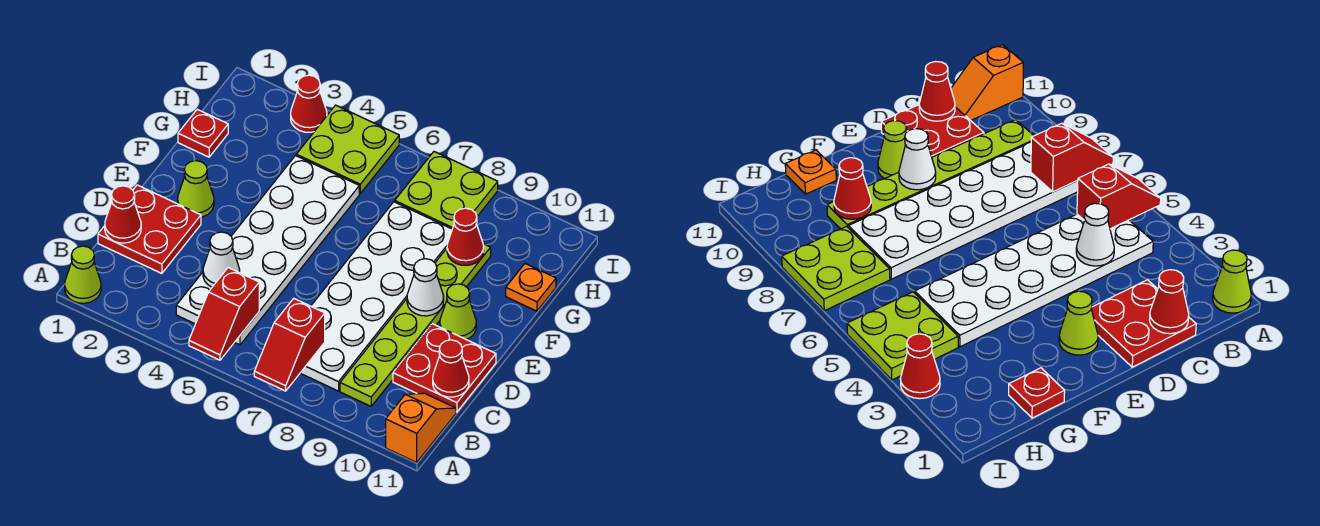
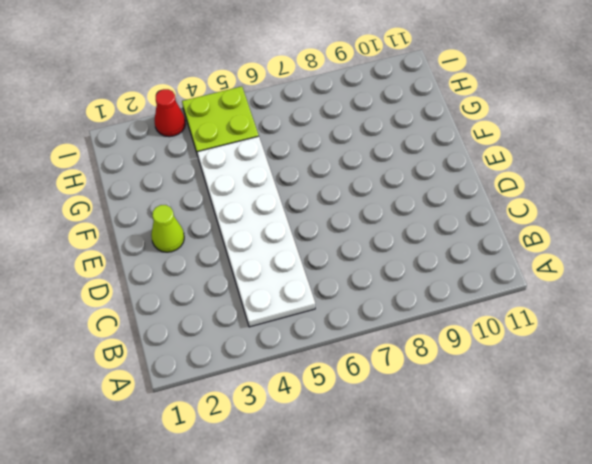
none -> lime cone A1 level 1
none -> orange slope A11:B11 level 1 top A
none -> white plate B7:G8 level 1

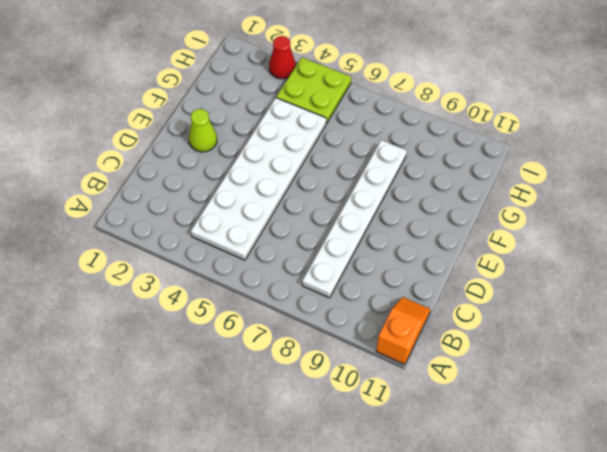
white plate B8:G8 level 1 -> white plate B7:G8 level 1
none -> lime cone A1 level 1
none -> lime plate B9:G9 level 1
none -> red plate C1:D2 level 1

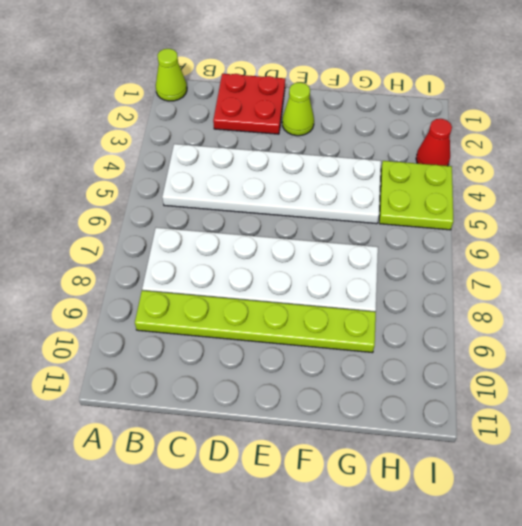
none -> orange slope A11:B11 level 1 top A
none -> red plate C10:D11 level 1
none -> lime cone E10 level 1

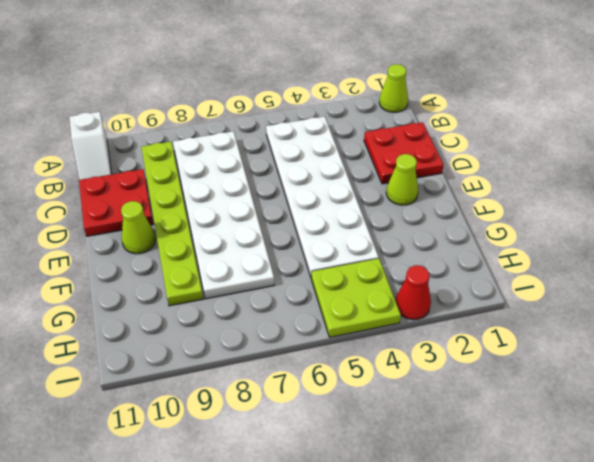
white slope A11:B11 level 1 top A -> orange slope A11:B11 level 1 top A
none -> red plate G1 level 1
none -> orange plate G11 level 1
none -> lime plate H7:I8 level 1

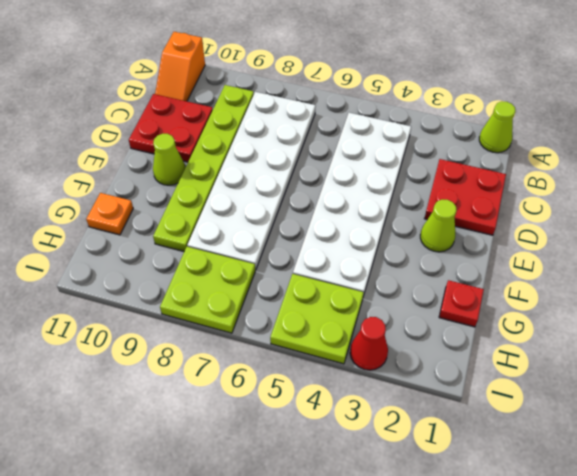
none -> red slope A5:B5 level 2 top B
none -> red slope A7:B7 level 2 top B
none -> red cone C1 level 2

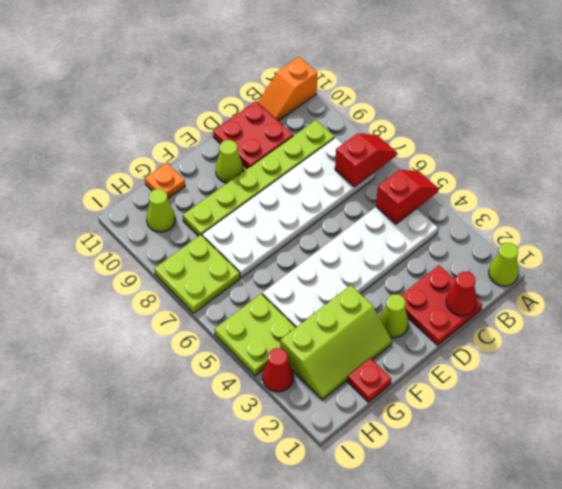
lime slope F2:H3 level 1 top 3 -> none
lime cone H10 level 1 -> none
none -> white cone C4 level 2
none -> red cone C11 level 2
none -> white cone E9 level 2

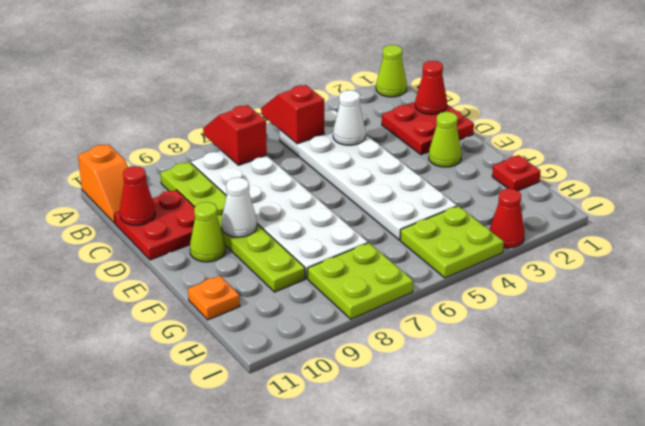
none -> red cone G9 level 2

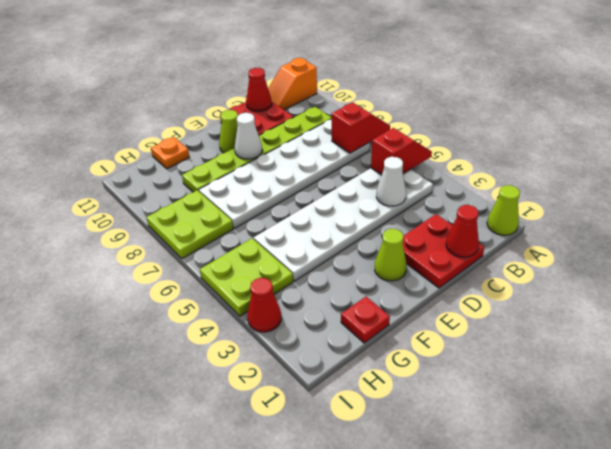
none -> red cone G9 level 2

